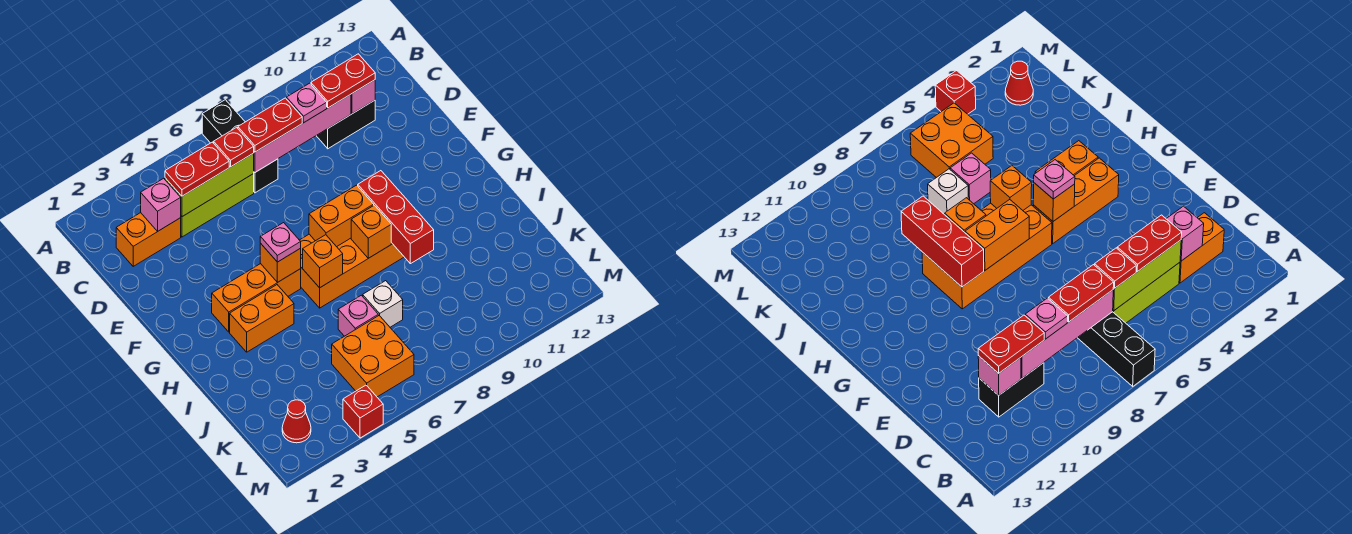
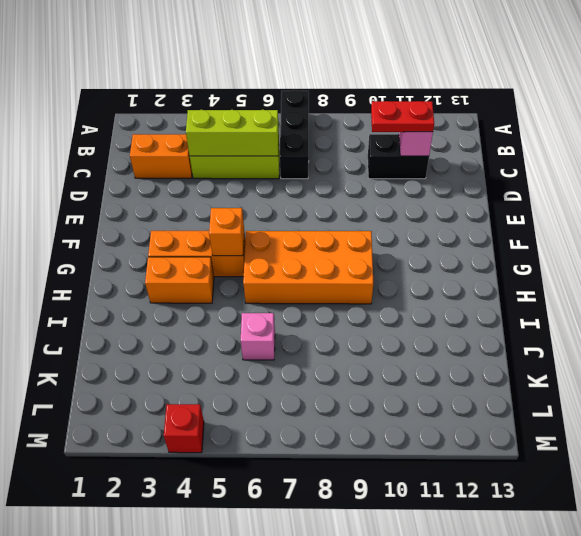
none -> white brick J7 level 1
none -> orange brick K5:L6 level 1
none -> red cone L2 level 1

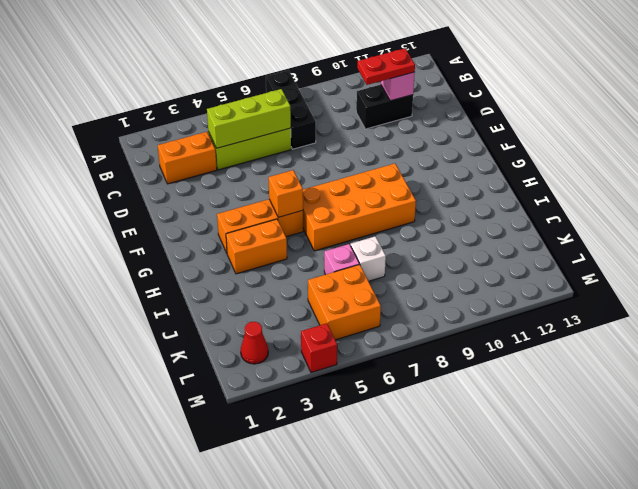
none -> pink brick C3 level 2
none -> pink brick C7:C10 level 2
none -> orange brick G7:G8 level 2

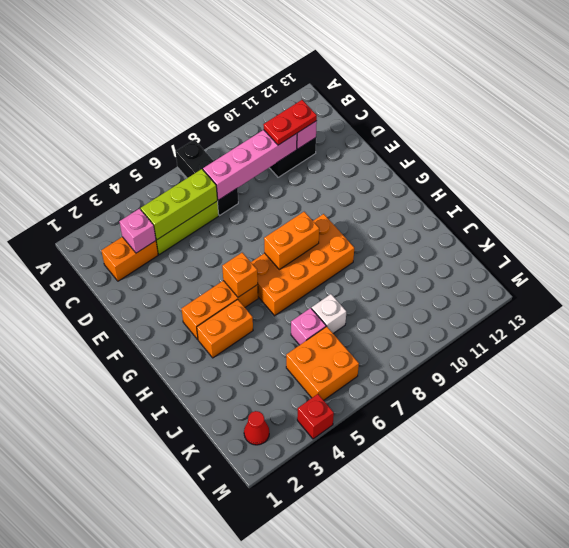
none -> red brick G9:I9 level 2
none -> orange brick H6 level 2
none -> orange brick H8 level 2

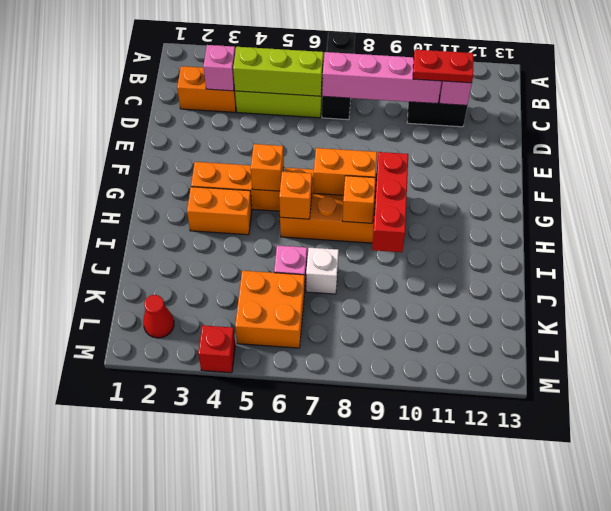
none -> red plate C4:C5 level 3
none -> red plate C6 level 3
none -> red plate C7:C8 level 3

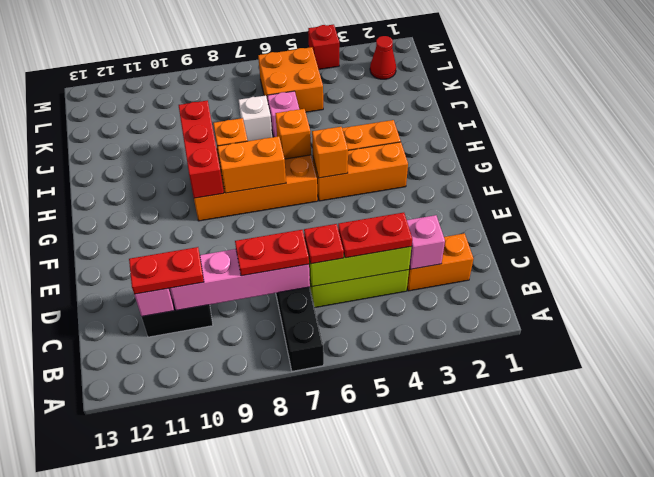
none -> pink plate C9 level 3
none -> pink plate G5 level 3

